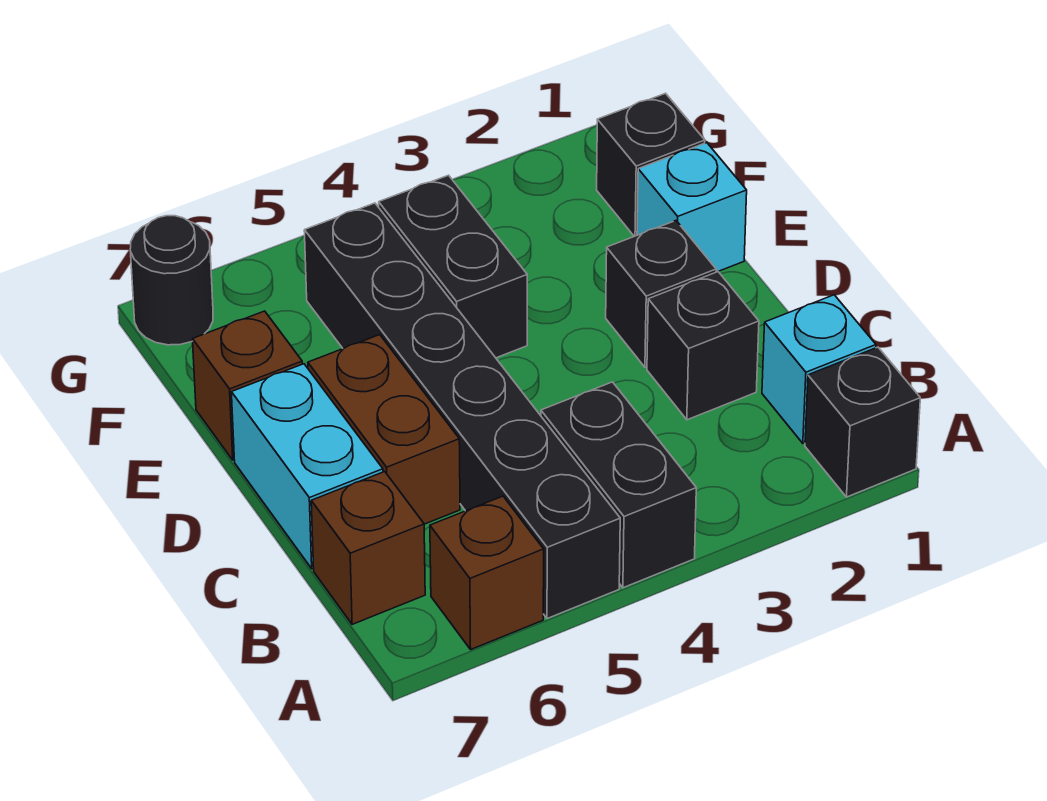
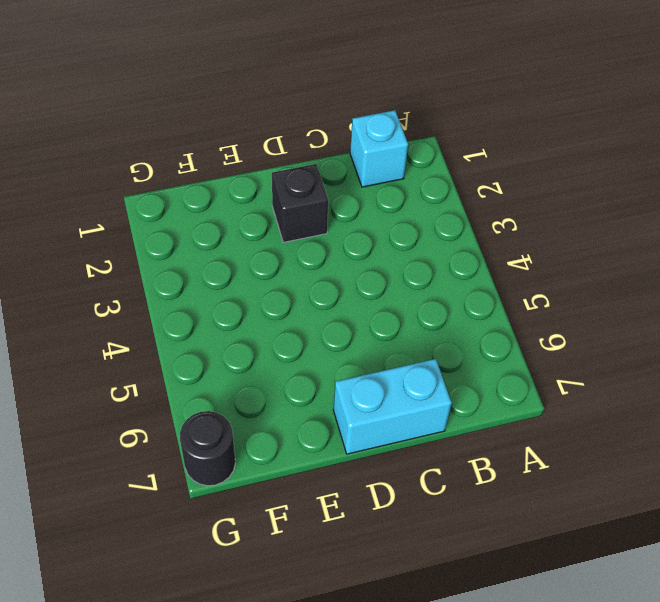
none -> black brick A1 level 1
none -> black brick A4:B4 level 1
none -> black brick A5:F5 level 1

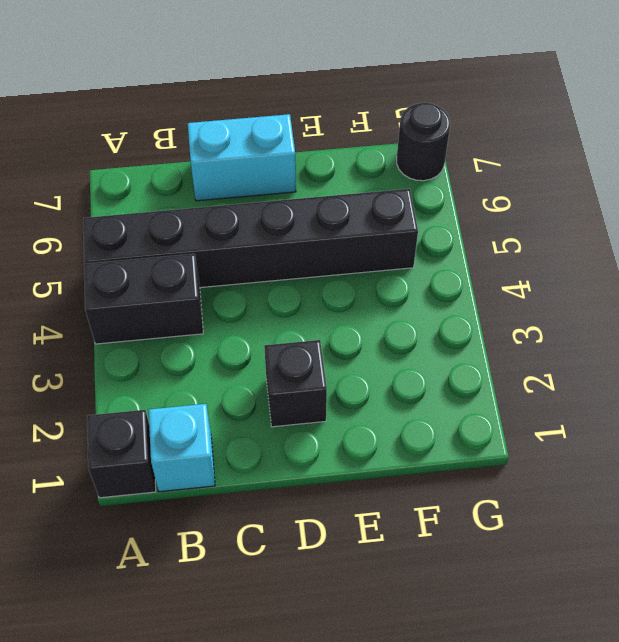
none -> brown brick A6 level 1
none -> brown brick B7 level 1
none -> black brick C2 level 1

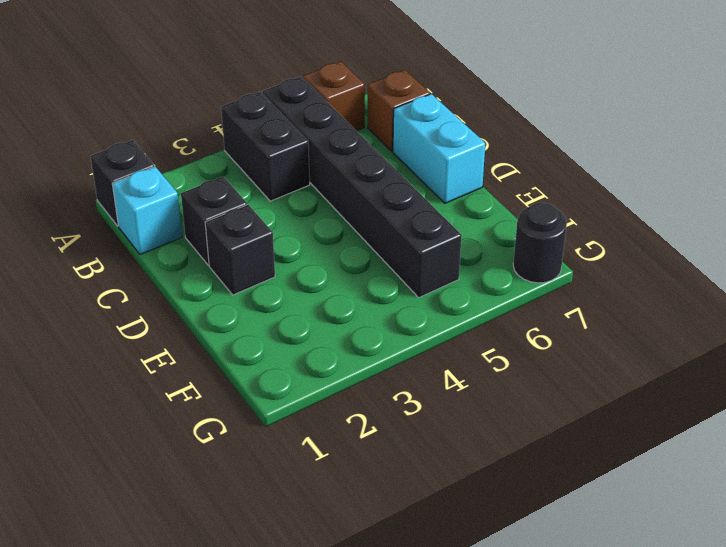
none -> brown brick C6:D6 level 1
none -> cyan brick E1 level 1
none -> black brick E4:F4 level 1

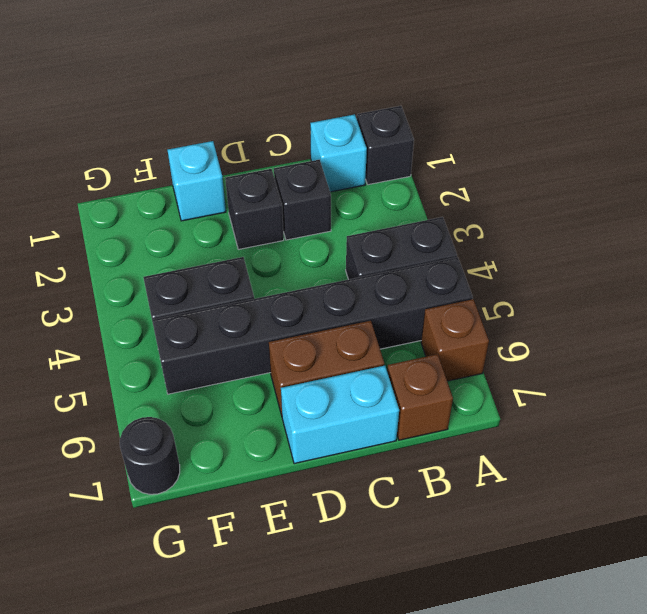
none -> brown brick E7 level 1
none -> black brick F1 level 1

